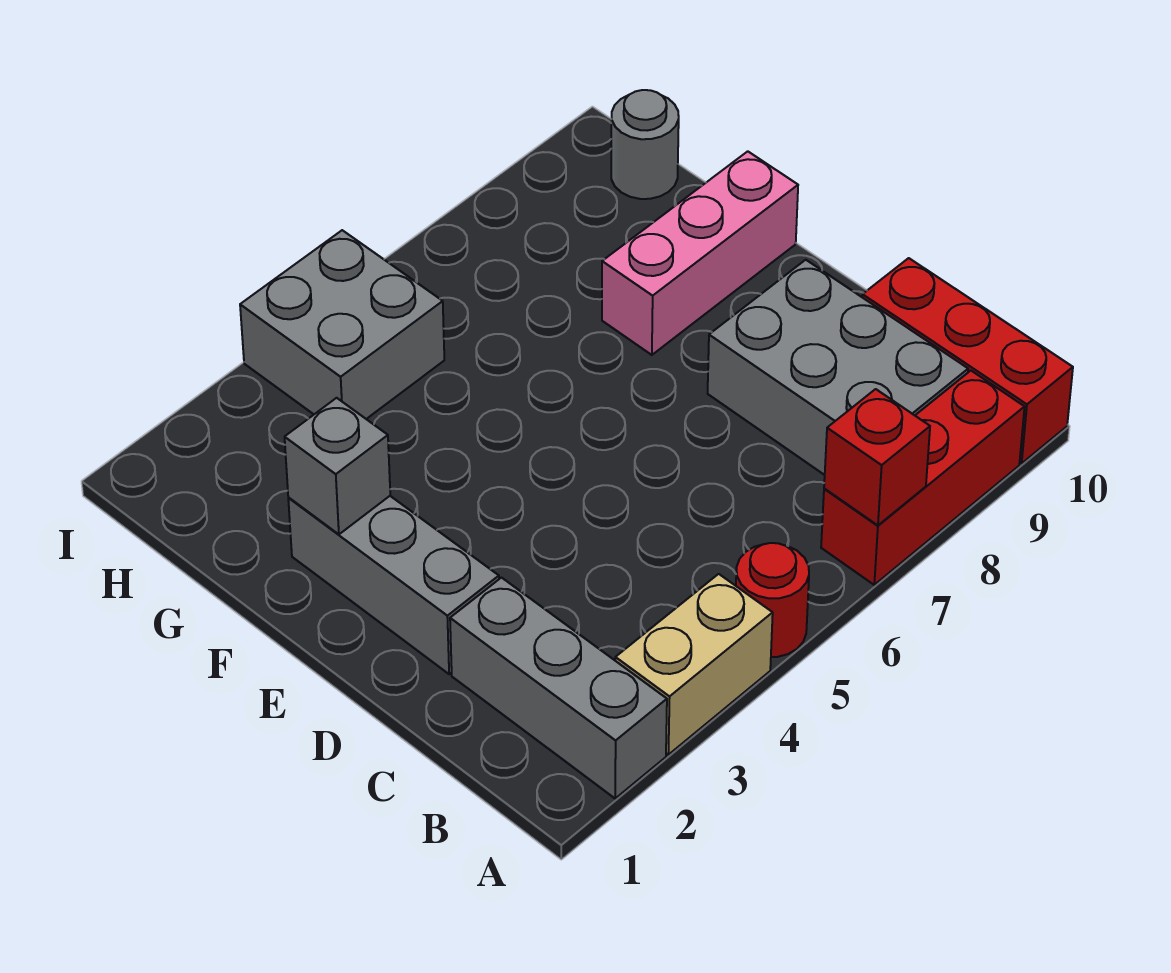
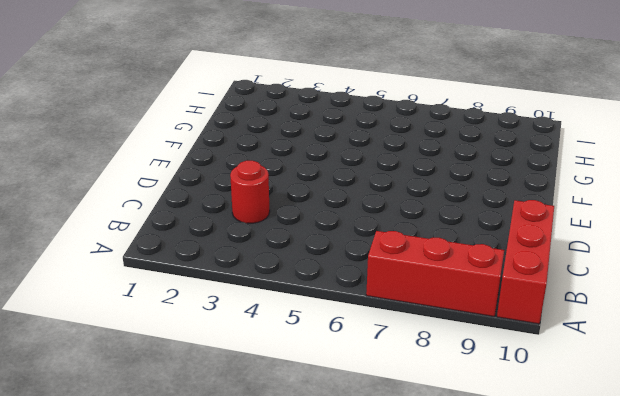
red round brick C3 level 1 -> red round brick A5 level 1
none -> grey brick A2:C2 level 1
none -> tan brick A3:A4 level 1
none -> grey brick B8:D9 level 1

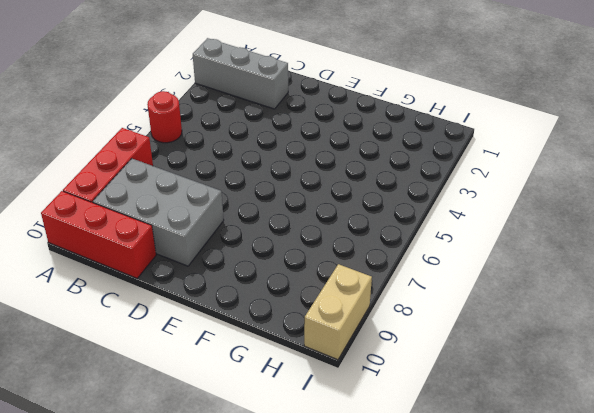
tan brick I9:I10 level 1 -> tan brick A3:A4 level 1
none -> grey brick D2:F2 level 1
none -> pink brick F8:F10 level 1
none -> grey brick H4:I5 level 1

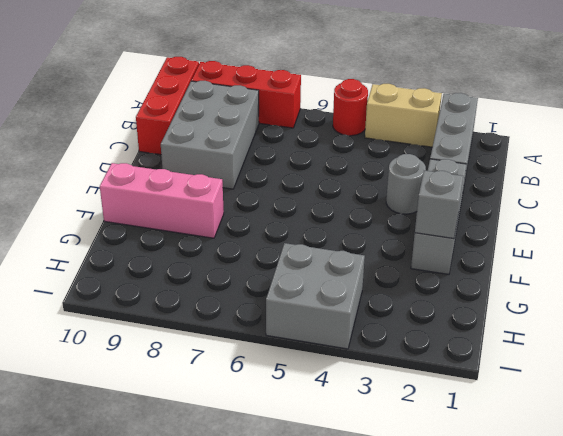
grey round brick D3 level 1 -> grey round brick H10 level 1
none -> red brick A7 level 2

